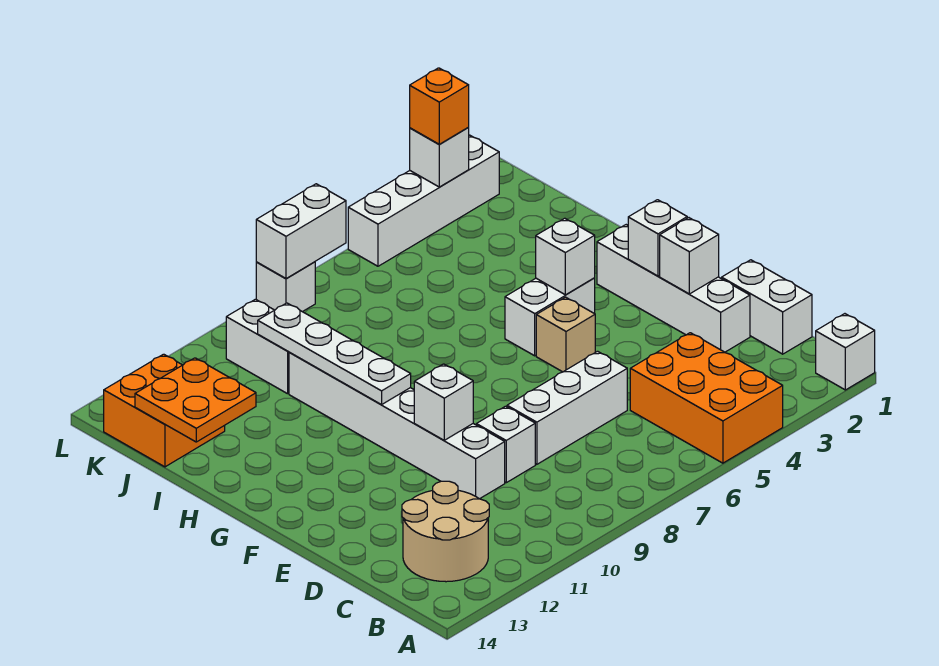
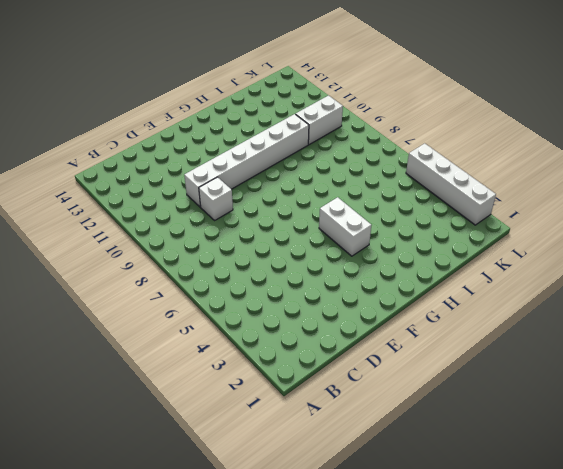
none -> white brick A1 level 1
none -> orange brick A4:C5 level 1
none -> tan round brick B12:C13 level 1

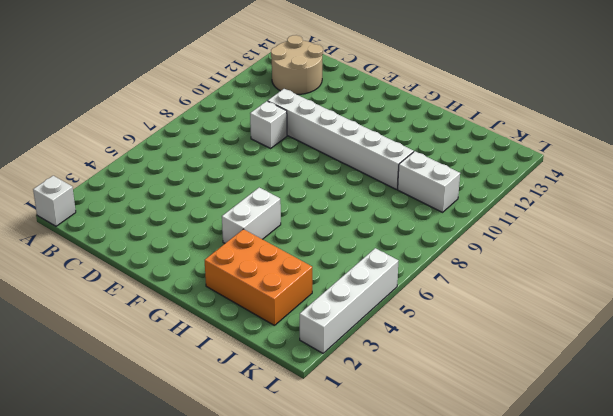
orange brick H2:J3 level 1 -> orange brick A4:C5 level 1
none -> white brick C1:D1 level 1
none -> white brick D2:G2 level 1
none -> white brick D6:D8 level 1

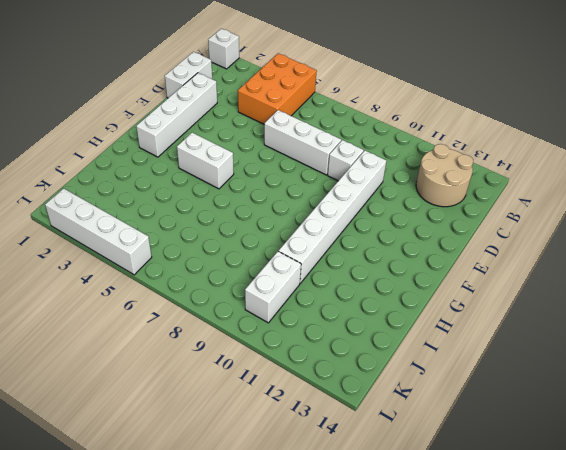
none -> tan brick F5 level 1
none -> orange brick J13:K14 level 1
none -> white brick L8 level 1

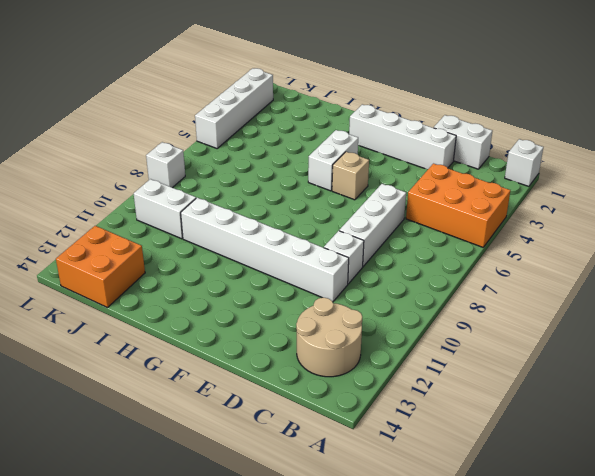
none -> white brick E2 level 2
none -> white brick E10 level 2
none -> white brick F2 level 2

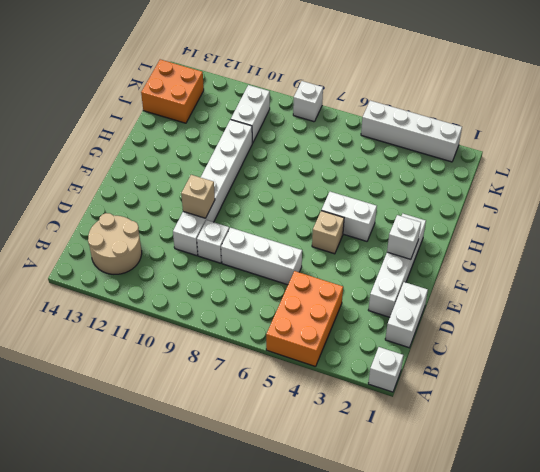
tan brick E10 level 2 -> white brick E10 level 2
none -> white brick E2 level 2
none -> white brick G4 level 2
none -> white plate G10:J10 level 2

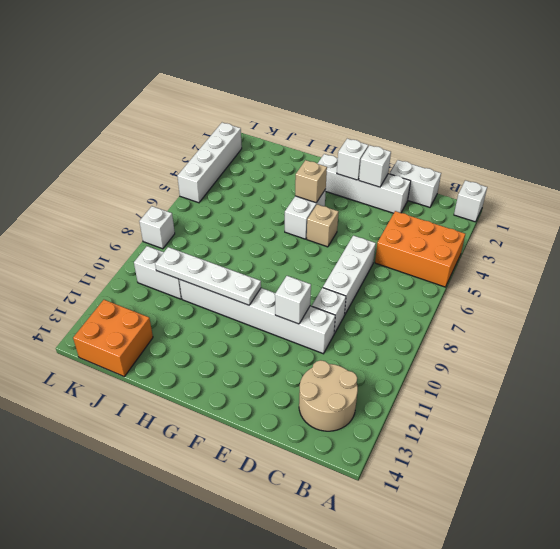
tan brick G4 level 2 -> white brick G4 level 2
none -> orange plate I13:J14 level 2
none -> white brick L3 level 2
none -> white brick L7:L8 level 2

